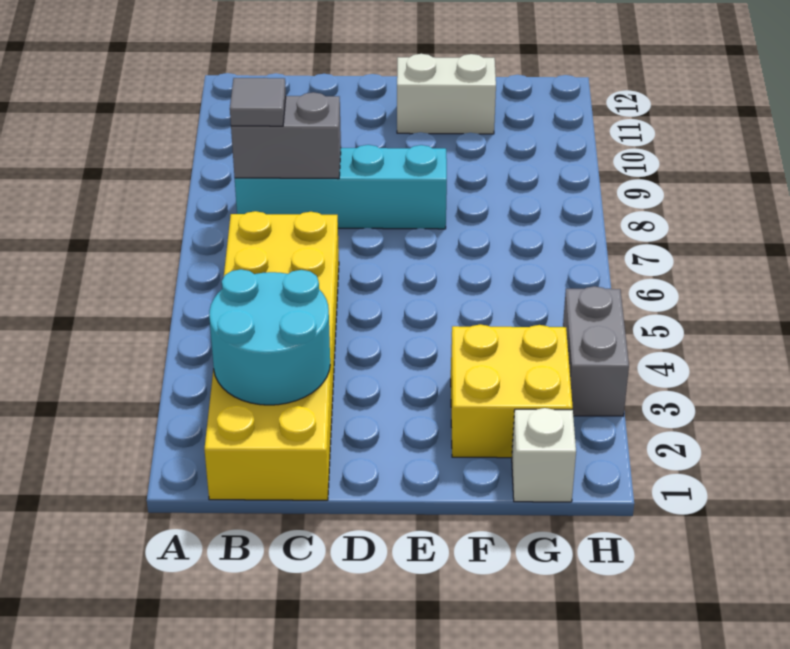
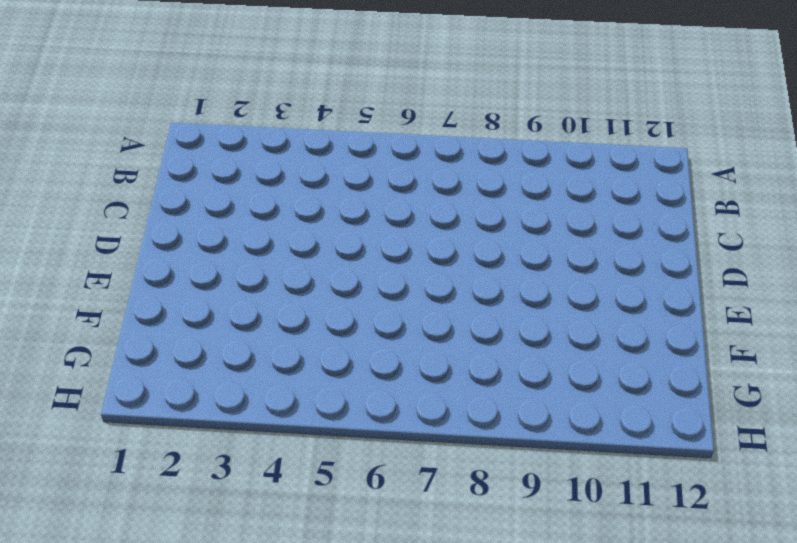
none -> yellow brick B1:C6 level 1
none -> cyan brick B8:E8 level 1

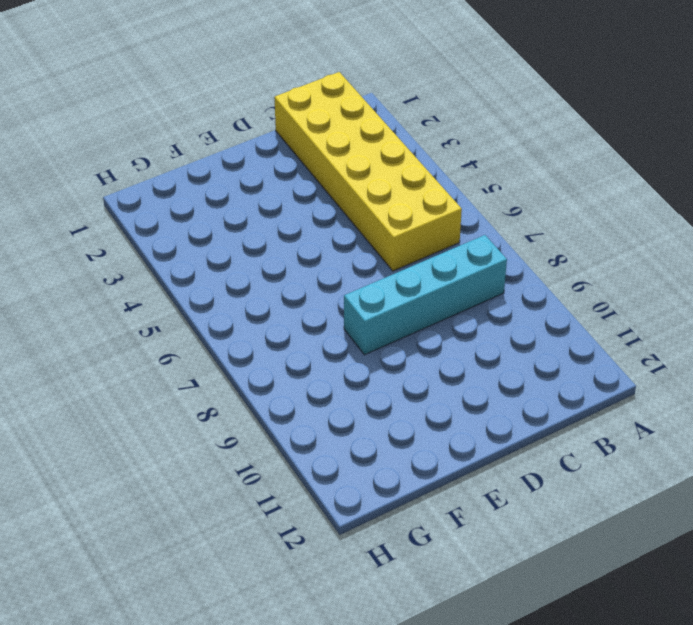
none -> white brick E11:F11 level 1
none -> yellow brick F2:G3 level 1

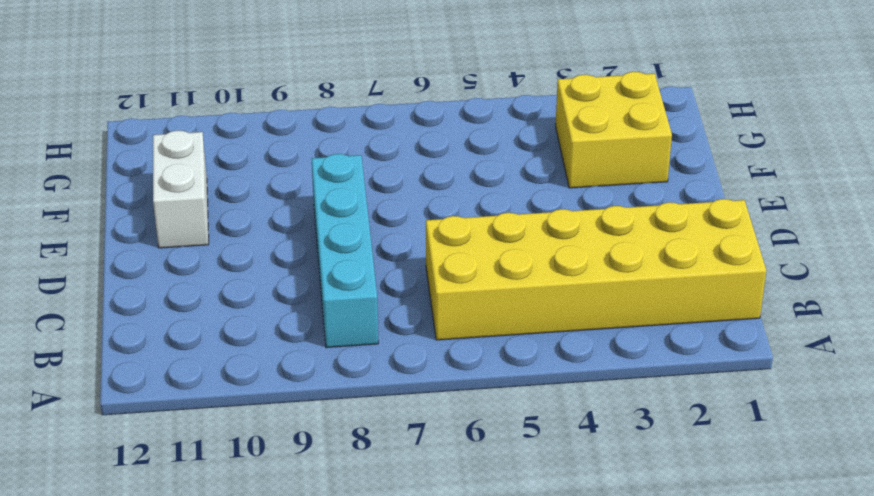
none -> white brick G1 level 1
none -> grey brick H3:H4 level 1

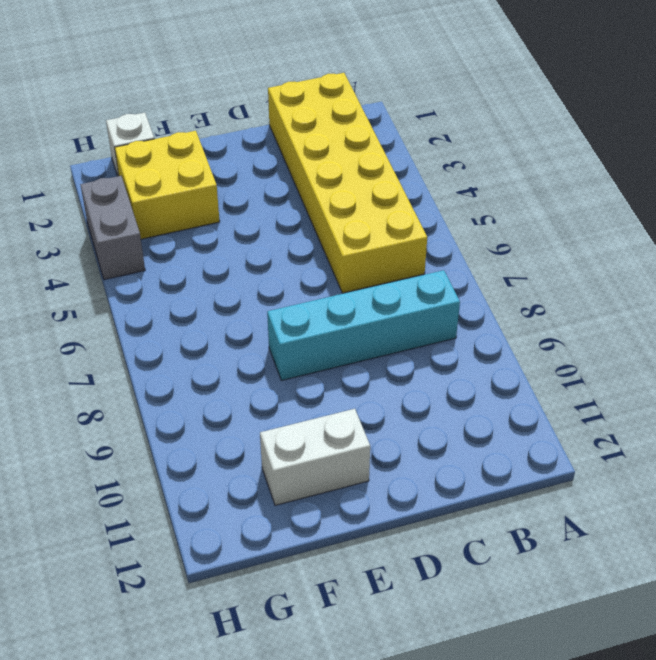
none -> cyan round brick B2:C3 level 2
none -> grey brick B8:C8 level 2

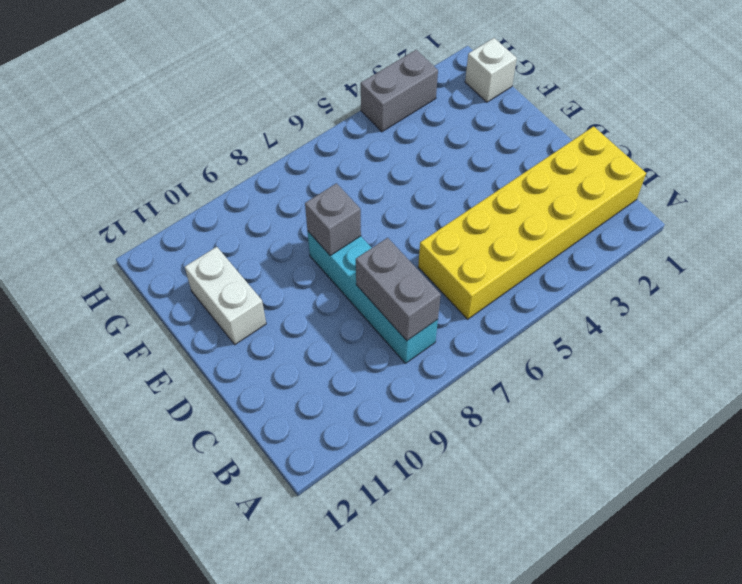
grey brick E8 level 2 -> none
none -> yellow brick F2:G3 level 1
none -> cyan round brick B2:C3 level 2

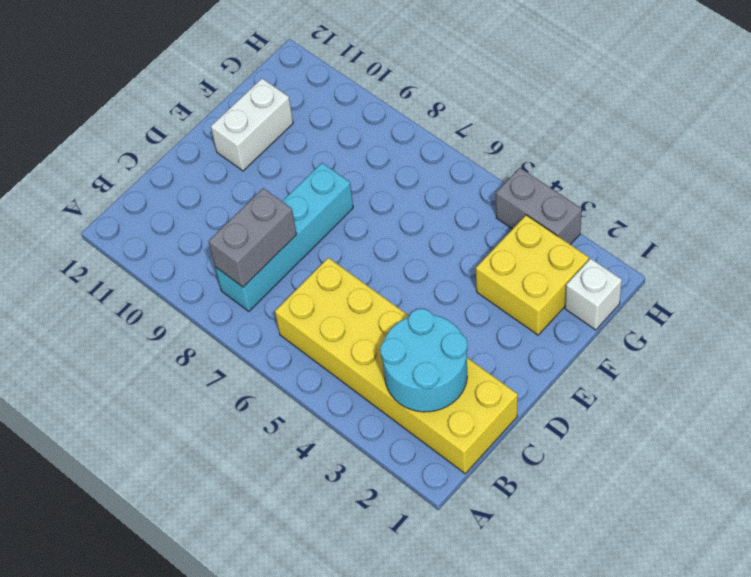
none -> grey tile B8 level 3

